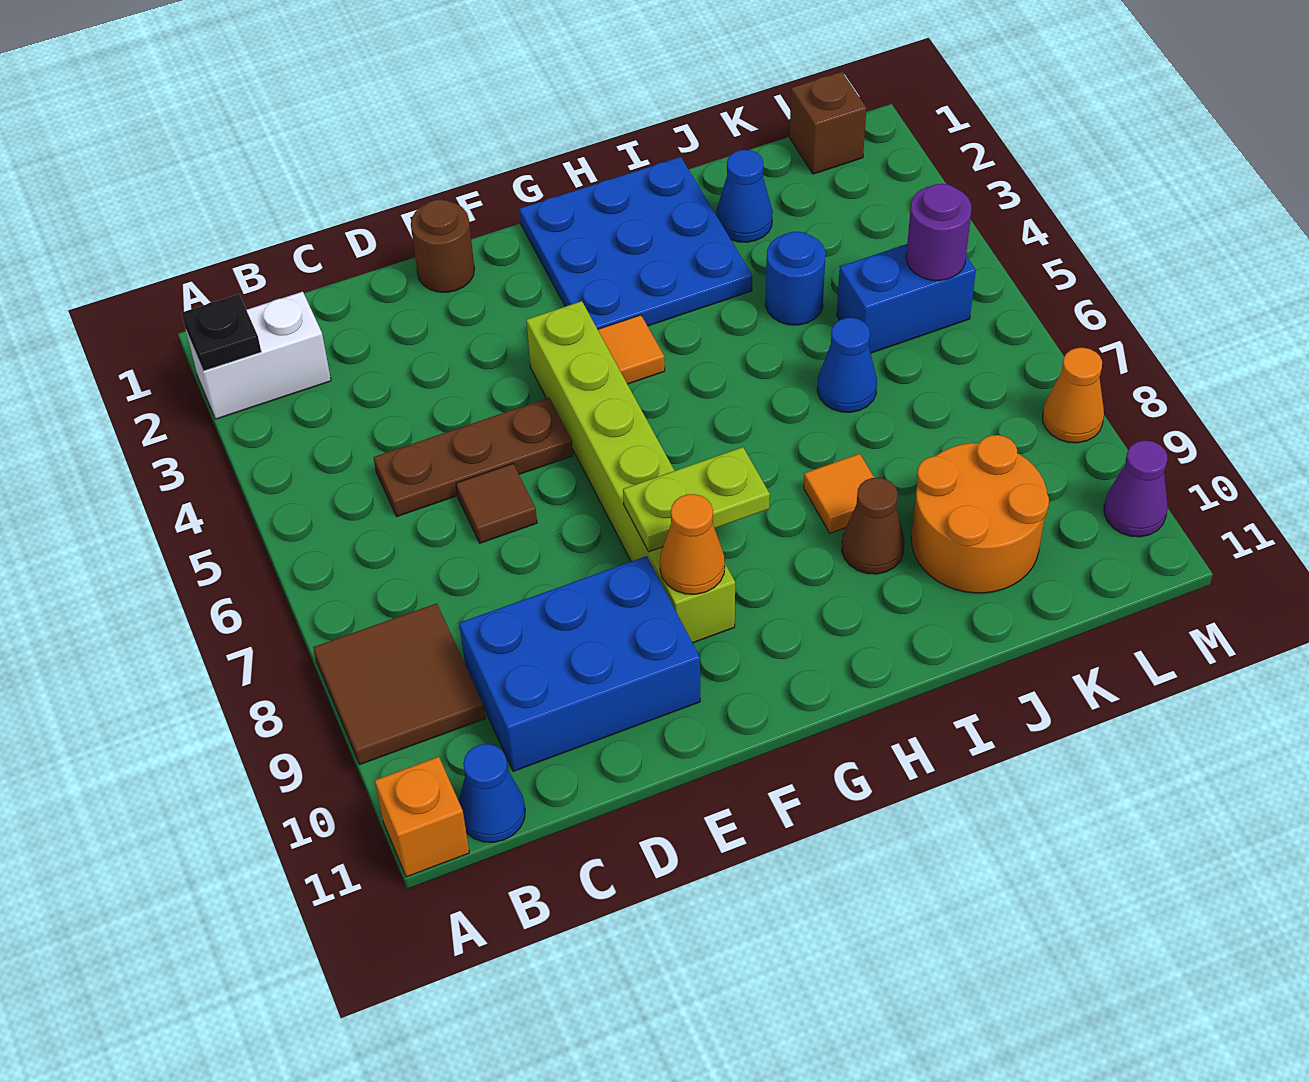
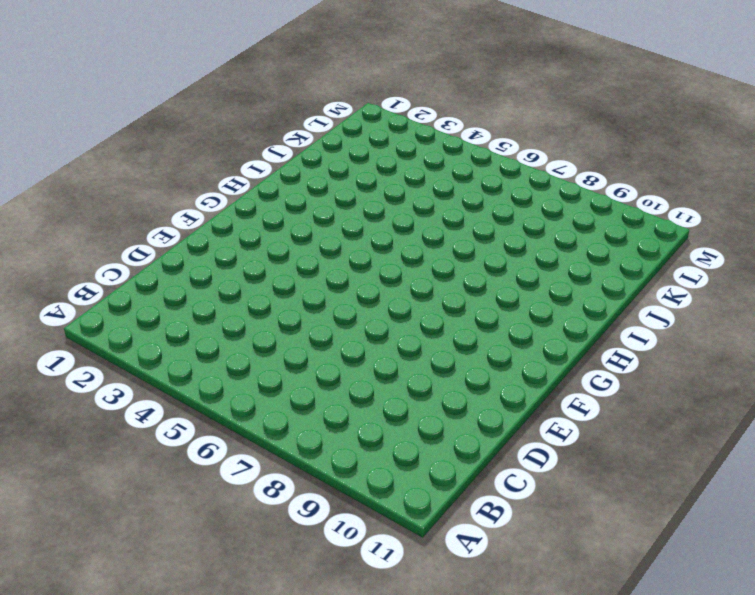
none -> white brick A2:B2 level 1
none -> brown tile A8:B9 level 1
none -> orange brick A11 level 1

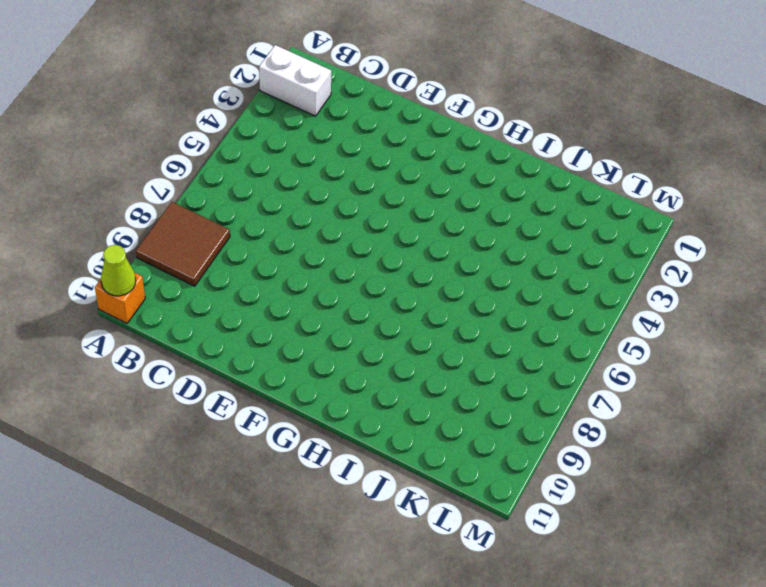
lime cone A11 level 2 -> none
none -> blue cone B11 level 1
none -> brown plate C5:E5 level 1
none -> blue brick C9:E10 level 1

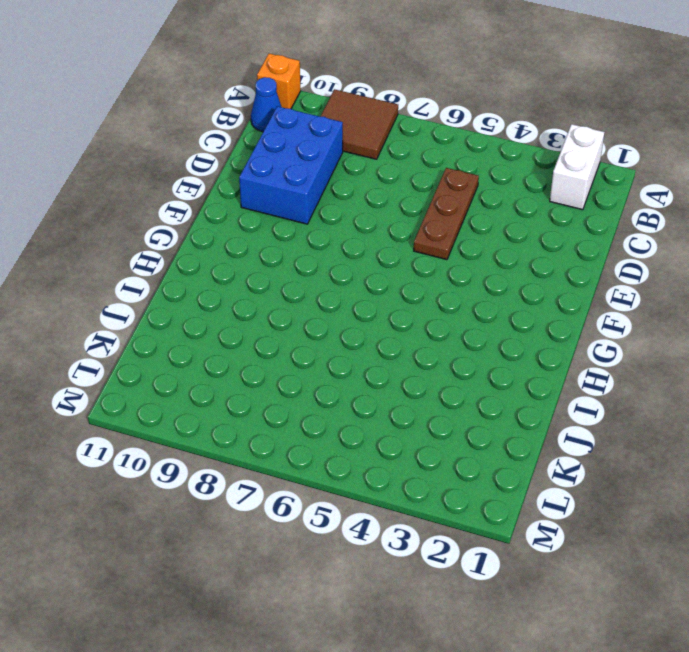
none -> brown tile D6 level 1
none -> brown round brick E1 level 1
none -> lime brick F4:F9 level 1

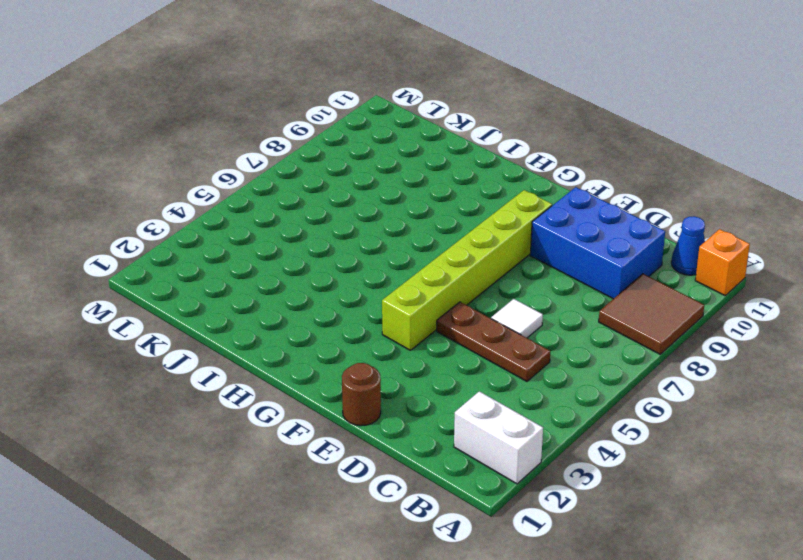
white tile D6 level 1 -> brown tile D6 level 1
none -> blue plate G1:I3 level 1
none -> orange tile G4 level 1
none -> orange tile I8 level 1

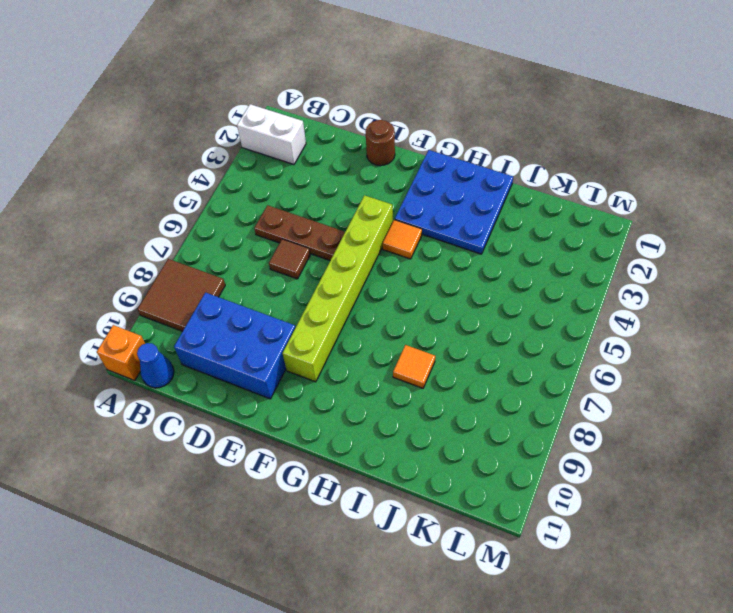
none -> brown cone I9 level 1
none -> blue cone J2 level 1
none -> blue round brick J4 level 1

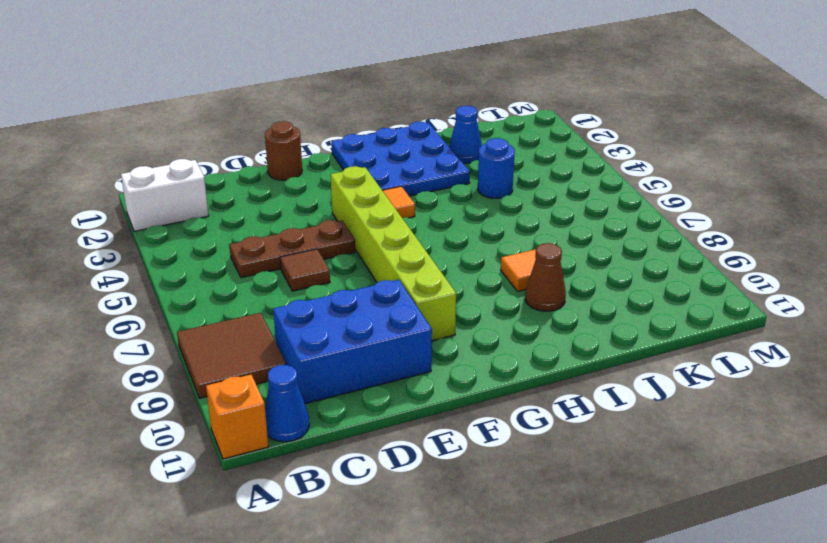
none -> blue cone J6 level 1
none -> orange round brick J9:K10 level 1
none -> blue brick K5:L5 level 1

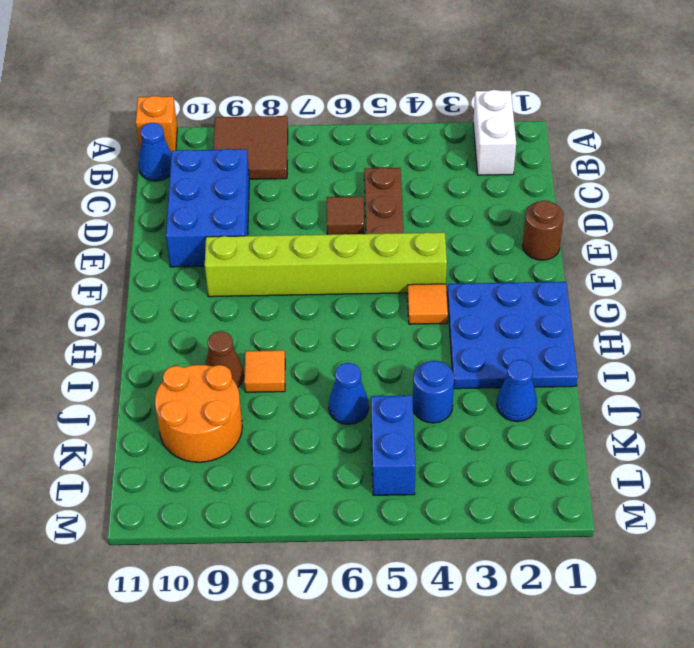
none -> brown brick L1 level 1
none -> orange cone M8 level 1
none -> purple cone M10 level 1

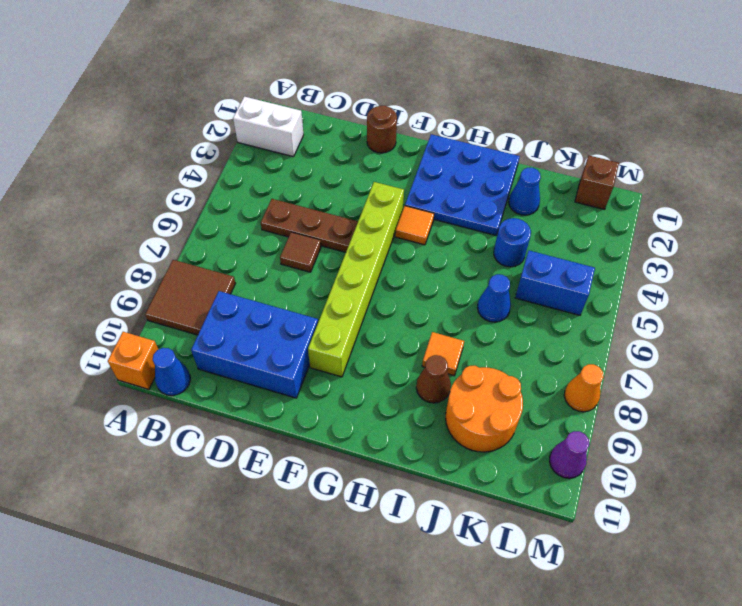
none -> black plate A2 level 2
none -> lime plate F8:G8 level 2
none -> orange cone F9 level 2

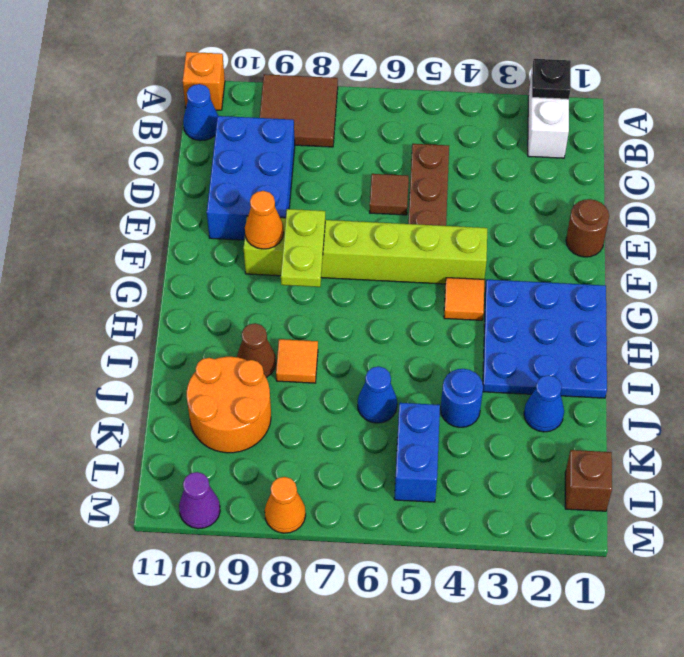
none -> purple round brick L5 level 2

